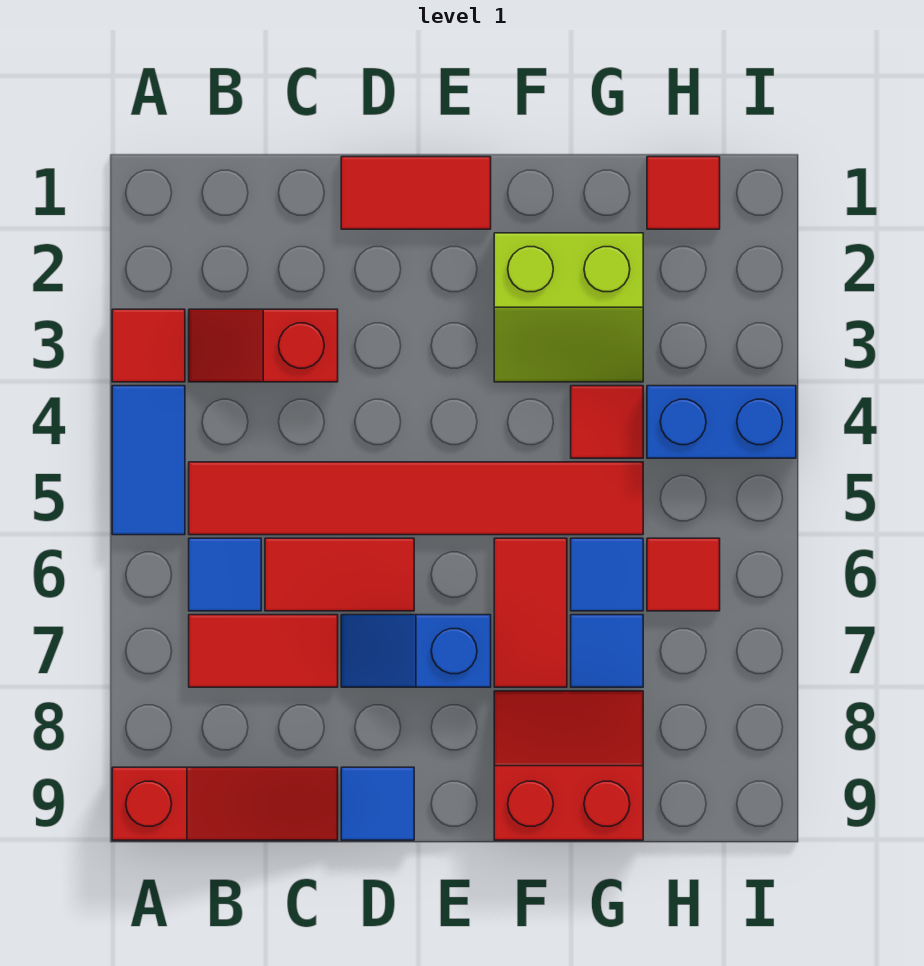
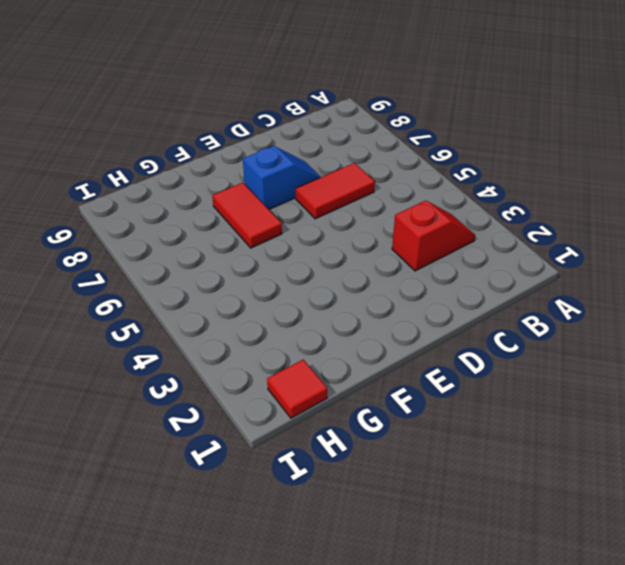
none -> red tile A3 level 1
none -> blue tile A4:A5 level 1
none -> red slope A9:C9 level 1 top A

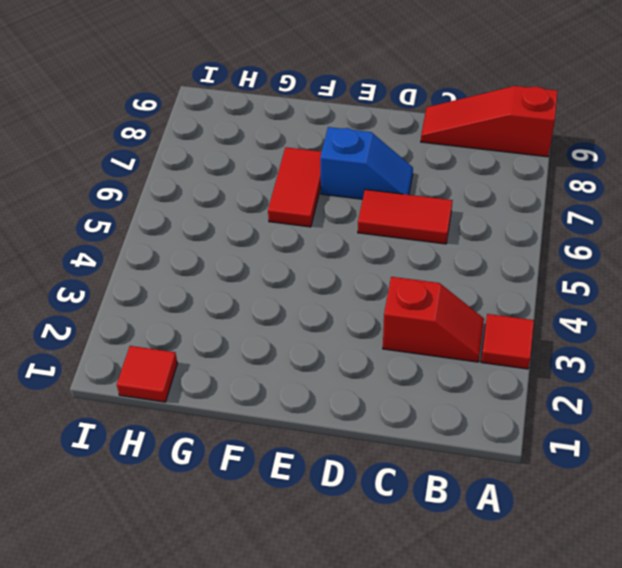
none -> blue tile A4:A5 level 1
none -> red tile B5:G5 level 1
none -> blue tile B6 level 1

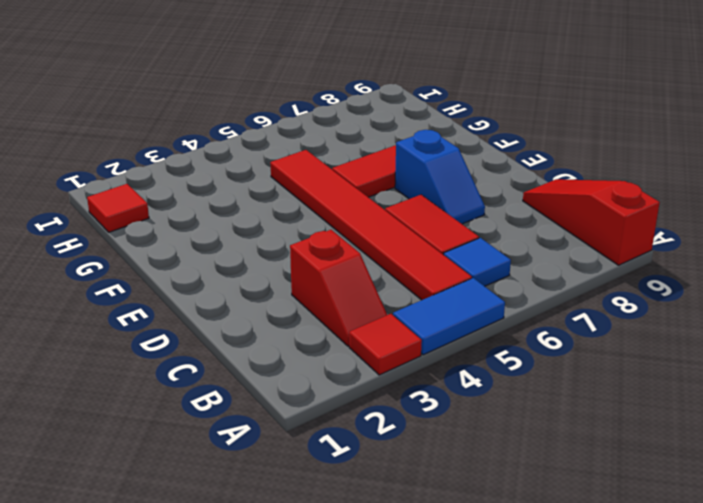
none -> red tile B7:C7 level 1
none -> red tile D1:E1 level 1
none -> blue tile D9 level 1

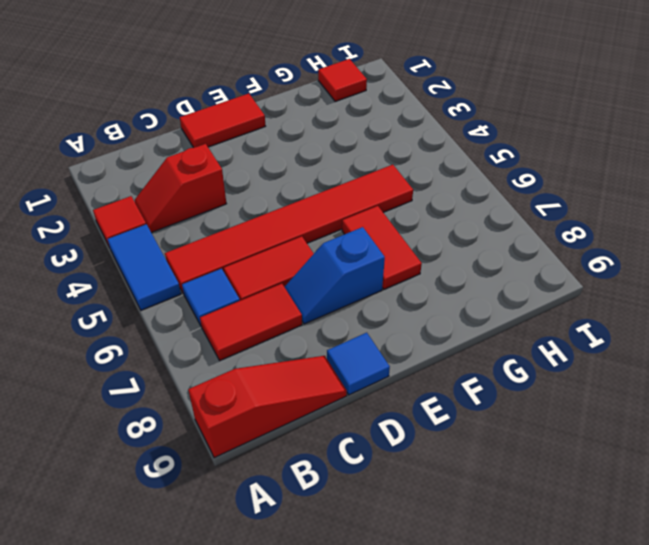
none -> lime slope F2:G3 level 1 top 2
none -> red slope F8:G9 level 1 top 9
none -> red tile G4 level 1

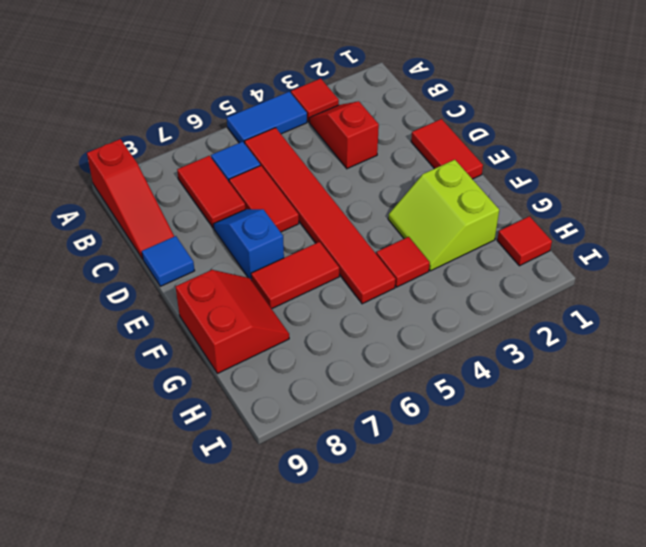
none -> blue tile G6 level 1
none -> blue tile G7 level 1
none -> blue brick H4:I4 level 1

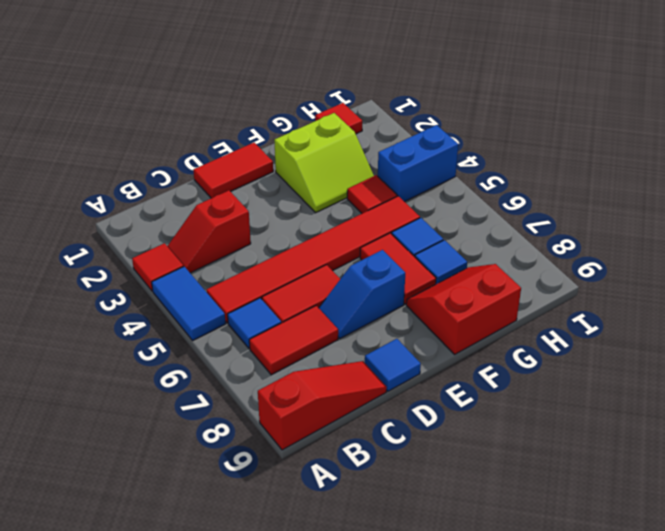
none -> red tile H6 level 1

